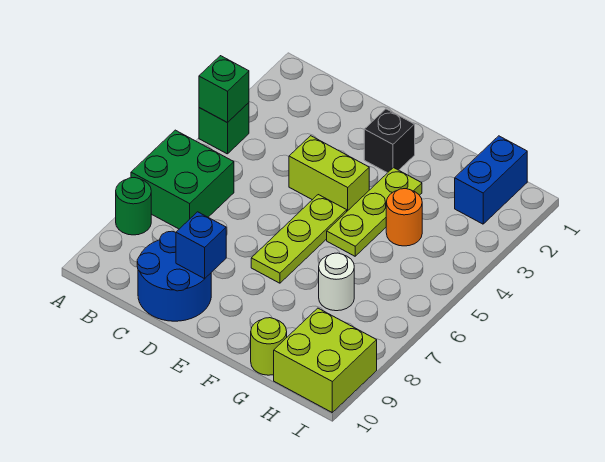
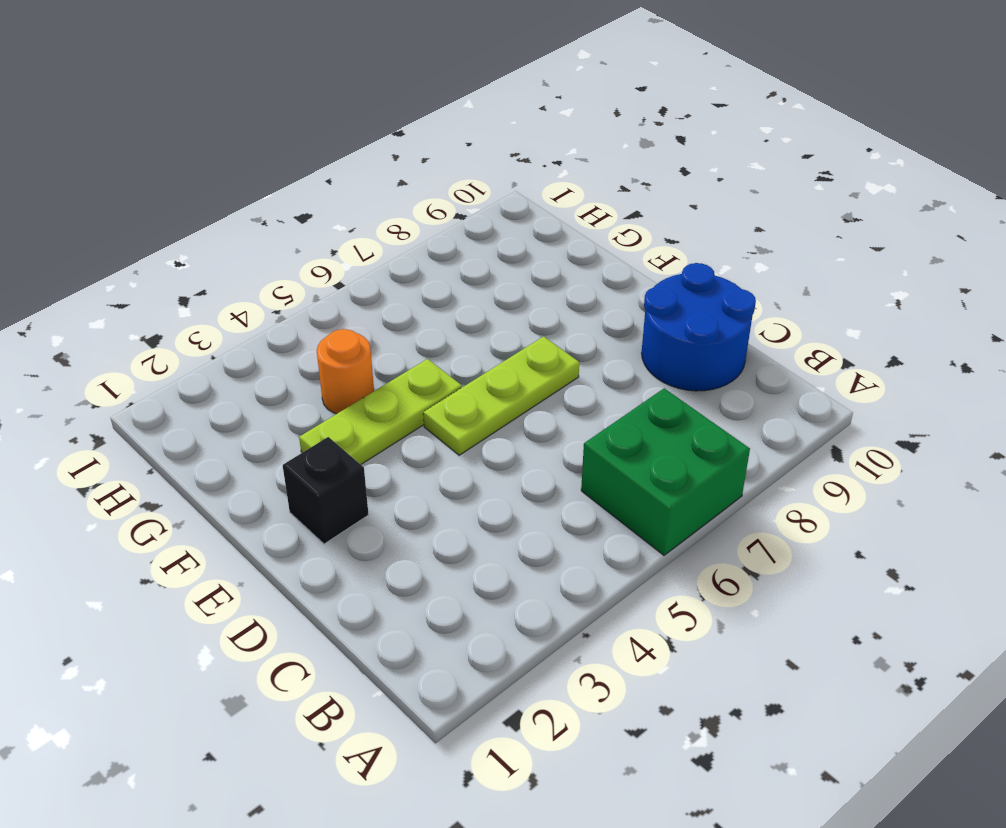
none -> green brick A4 level 1
none -> green round brick A8 level 1
none -> lime brick D4:E4 level 1

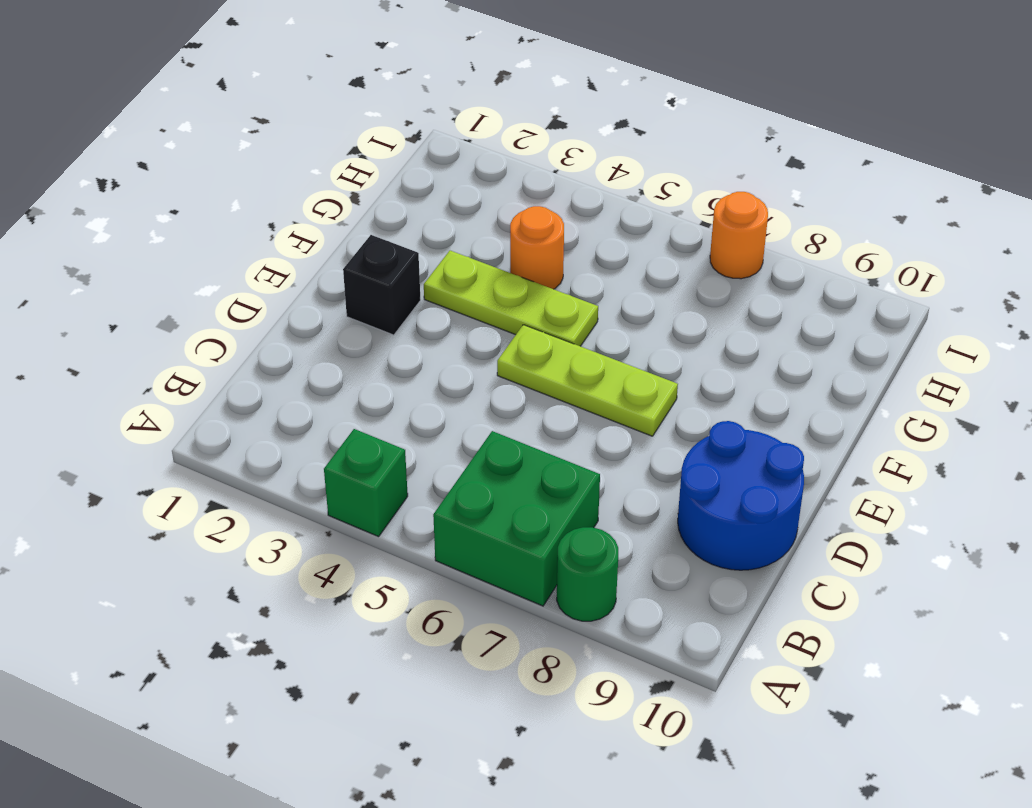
orange round brick I7 level 1 -> none
none -> lime brick D4:E4 level 1
none -> white round brick G7 level 1
none -> lime round brick G10 level 1

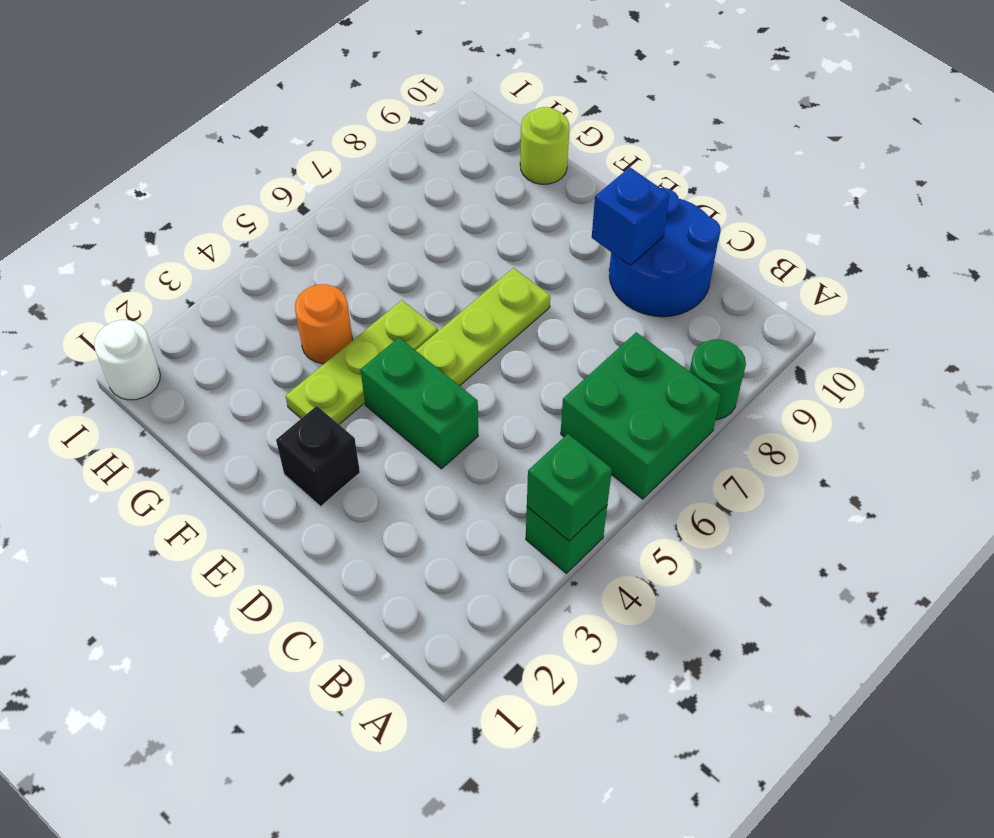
green brick D4:E4 level 1 -> lime brick D4:E4 level 1
white round brick I1 level 1 -> white round brick G7 level 1
none -> blue brick H1:H2 level 1
none -> lime brick H9:I10 level 1

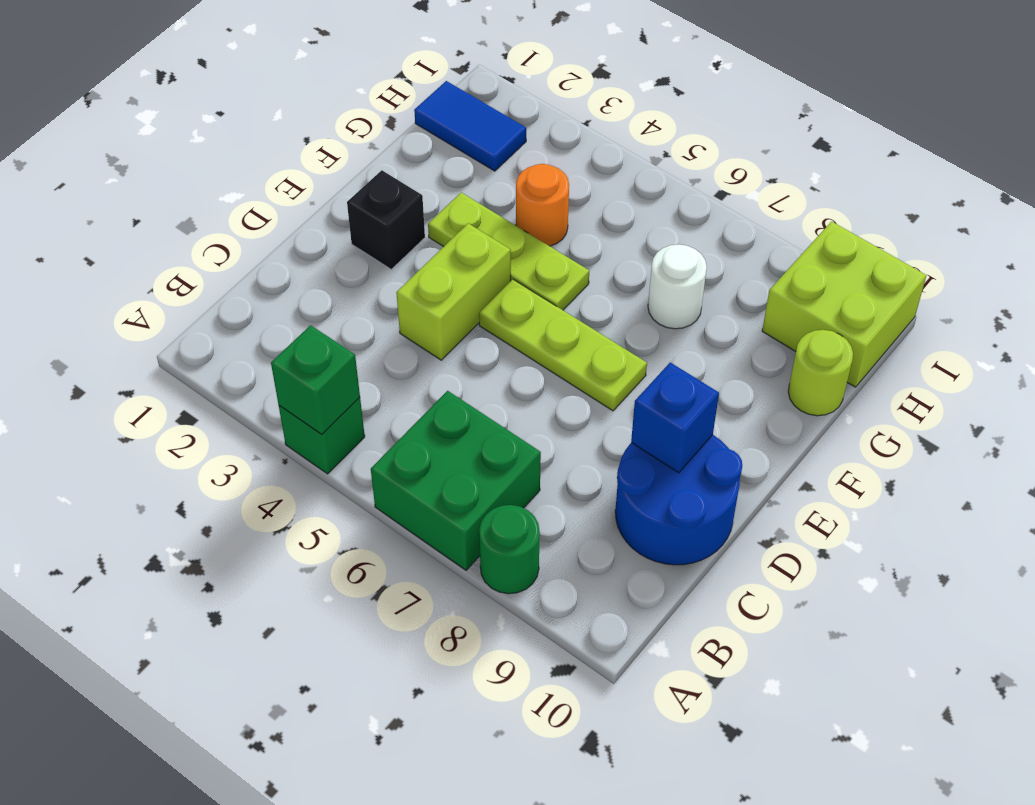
blue tile H1:H2 level 1 -> blue brick H1:H2 level 1

